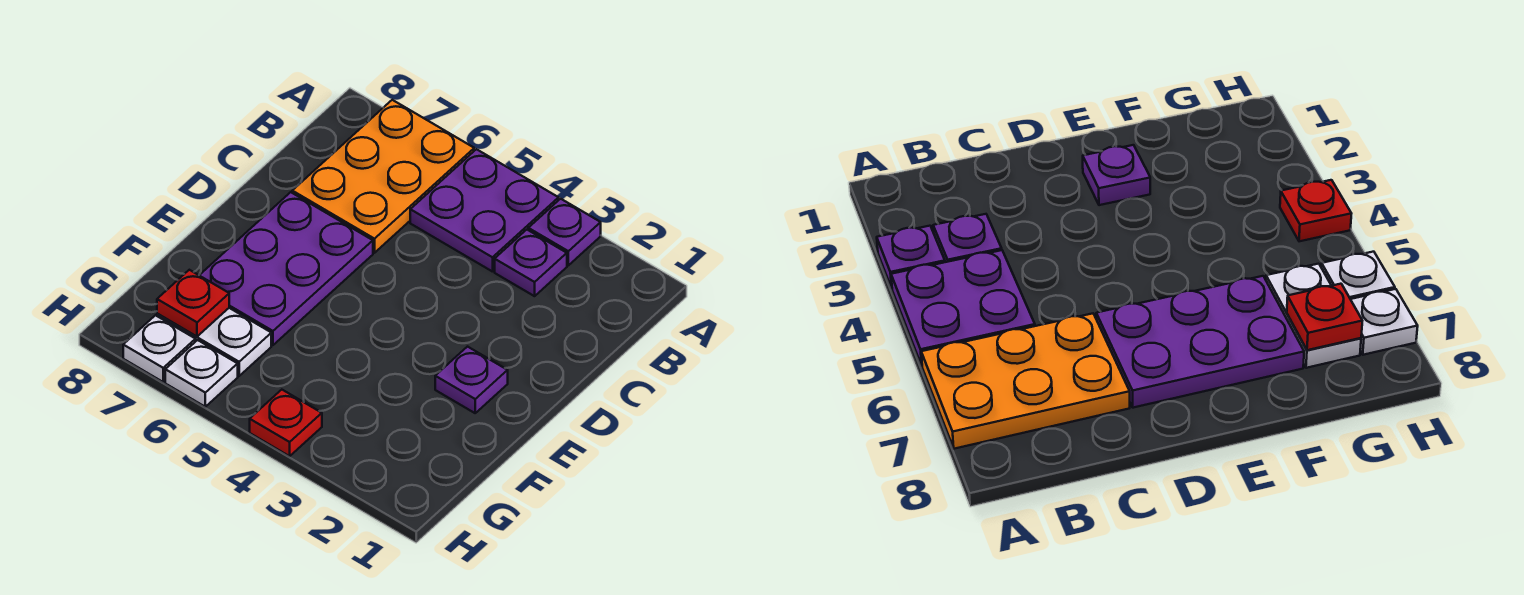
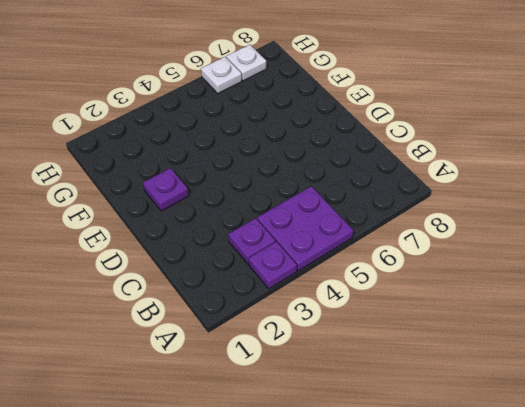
none -> orange plate A6:C7 level 1
none -> purple plate D6:F7 level 1

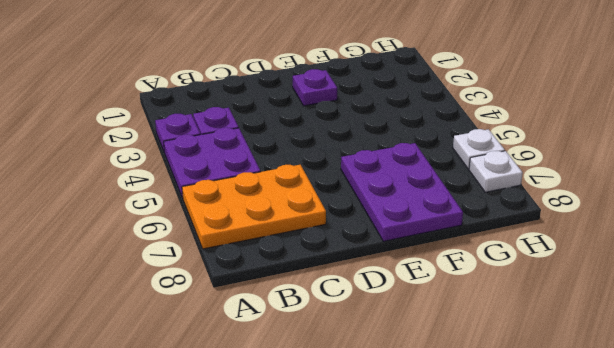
purple plate E6:F8 level 1 -> purple plate D6:F7 level 1
none -> white plate G6:G7 level 1
none -> red plate H4 level 1

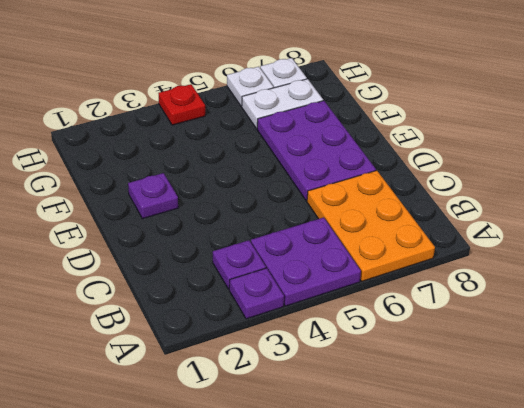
none -> red plate G7 level 2

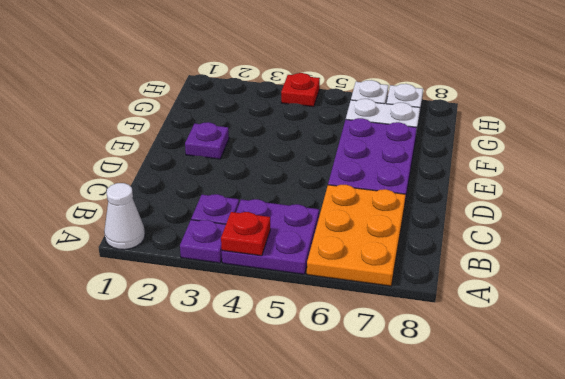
white cone A1 level 1 -> none
red plate A4 level 2 -> red plate G7 level 2

